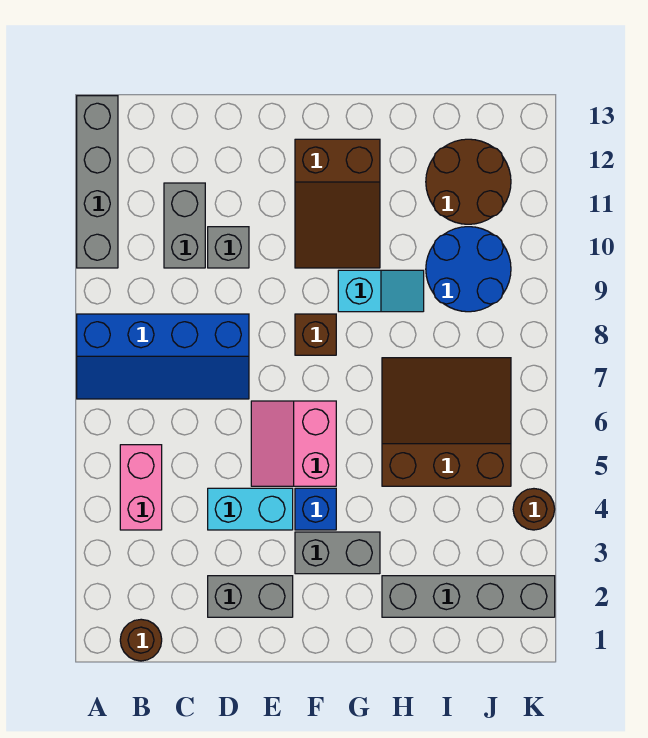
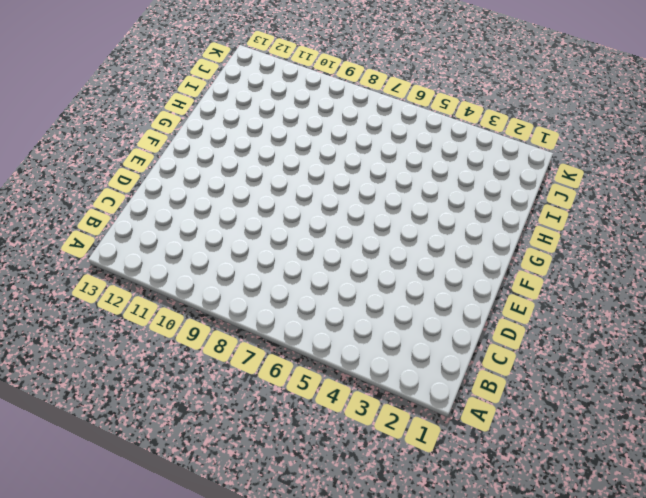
none -> blue slope A7:D8 level 1 top 8
none -> grey brick A10:A13 level 1
none -> brown round brick B1 level 1

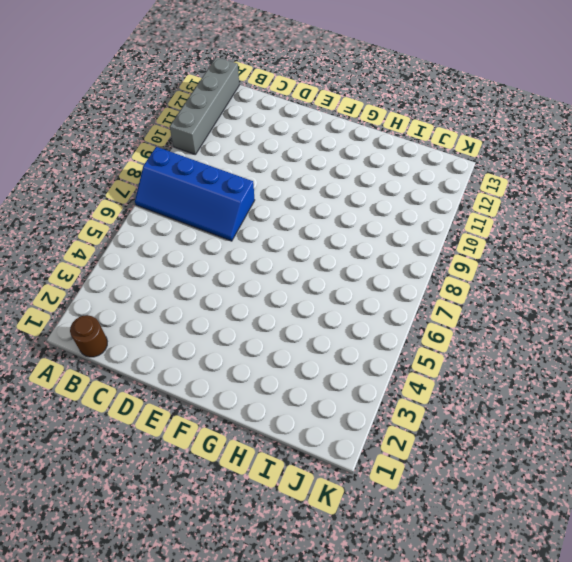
none -> pink brick B4:B5 level 1
none -> grey brick C10:C11 level 1
none -> grey brick D2:E2 level 1

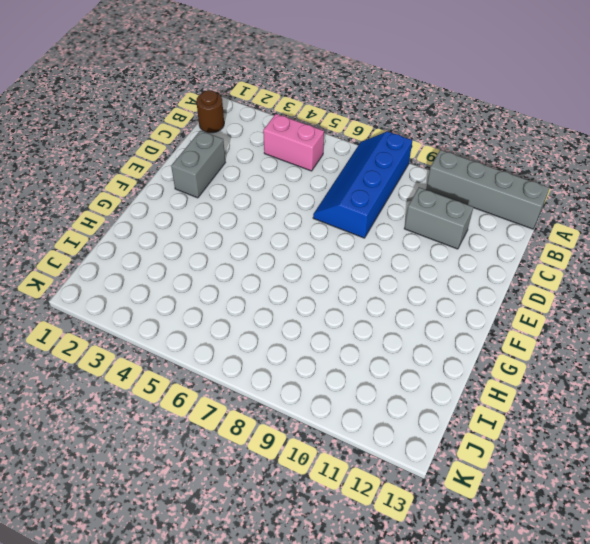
none -> cyan brick D4:E4 level 1
none -> grey brick D10 level 1
none -> pink slope E5:F6 level 1 top F

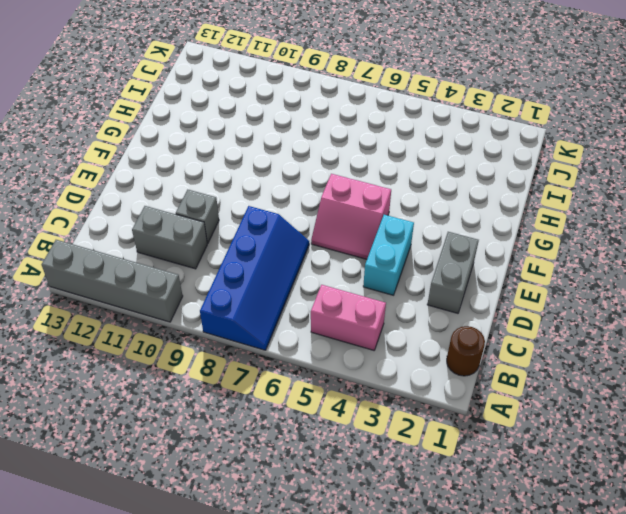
none -> grey brick F3:G3 level 1
none -> blue brick F4 level 1
none -> brown brick F8 level 1

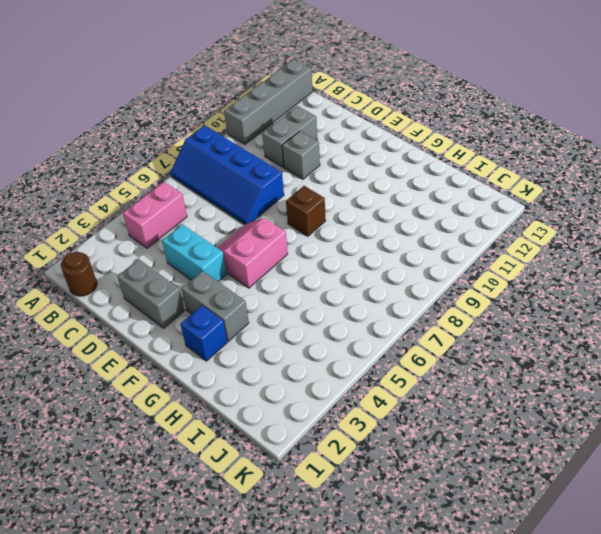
blue brick G2 level 1 -> blue brick F4 level 1
none -> brown slope F10:G12 level 1 top 12
none -> cyan slope G9:H9 level 1 top G
none -> grey brick H2:K2 level 1

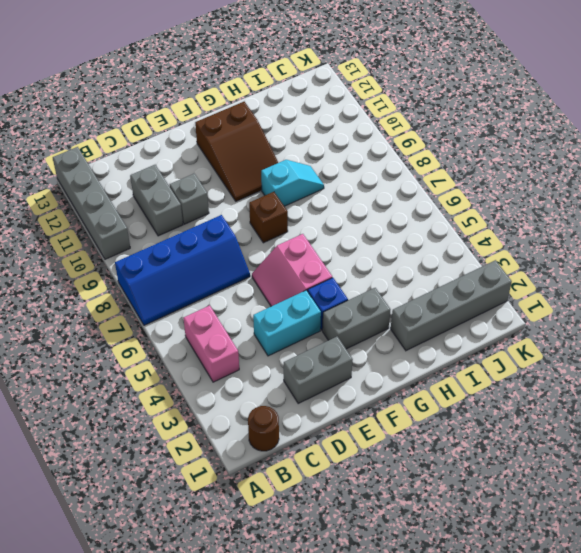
none -> brown slope H5:J7 level 1 top 5
none -> blue round brick I9:J10 level 1
none -> brown round brick I11:J12 level 1

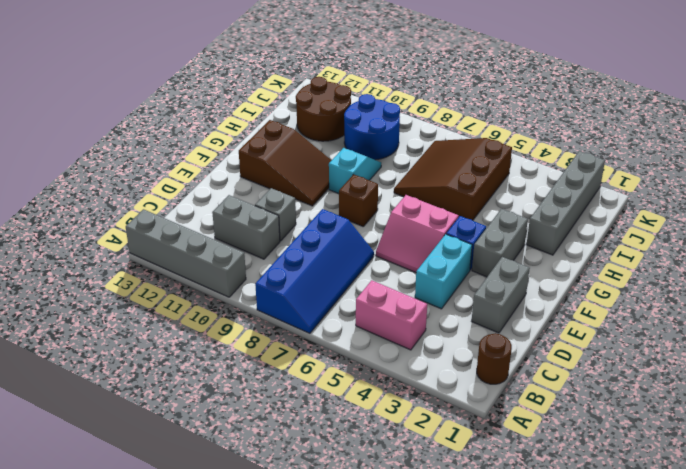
none -> brown round brick K4 level 1

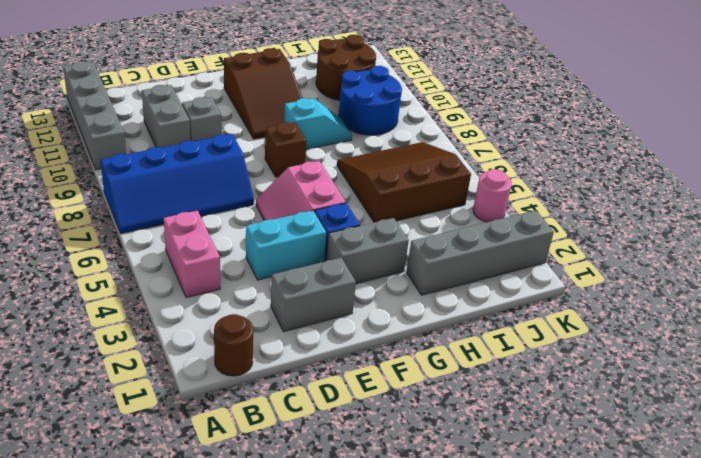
pink round brick K4 level 1 -> brown round brick K4 level 1

